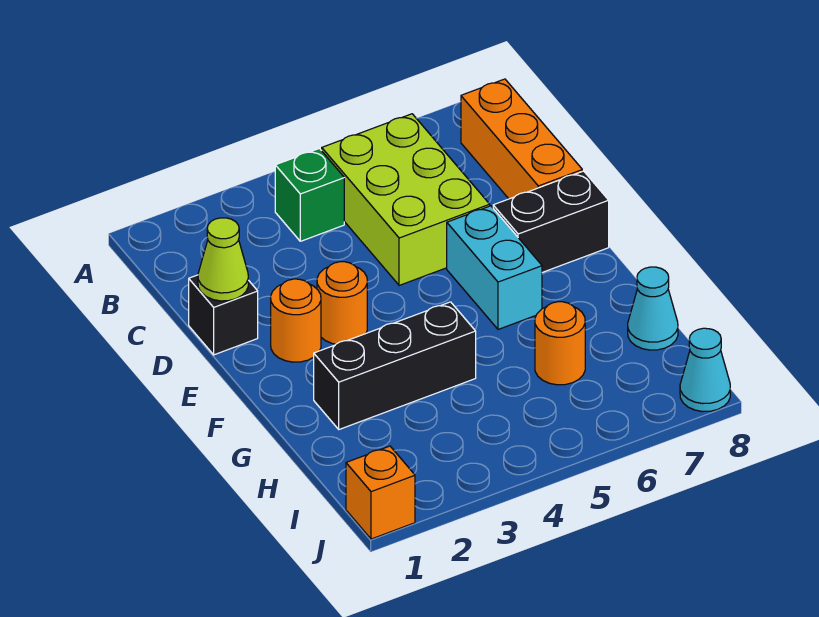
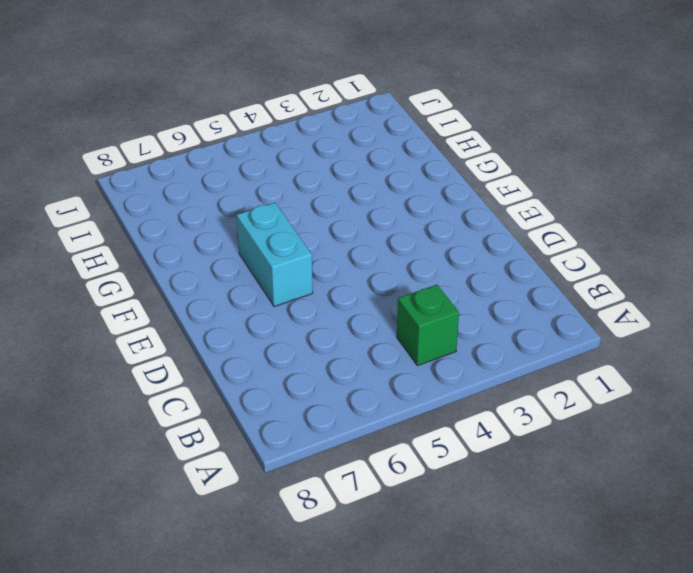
none -> lime brick B5:D6 level 1
none -> orange brick B8:D8 level 1
none -> black brick D1 level 1

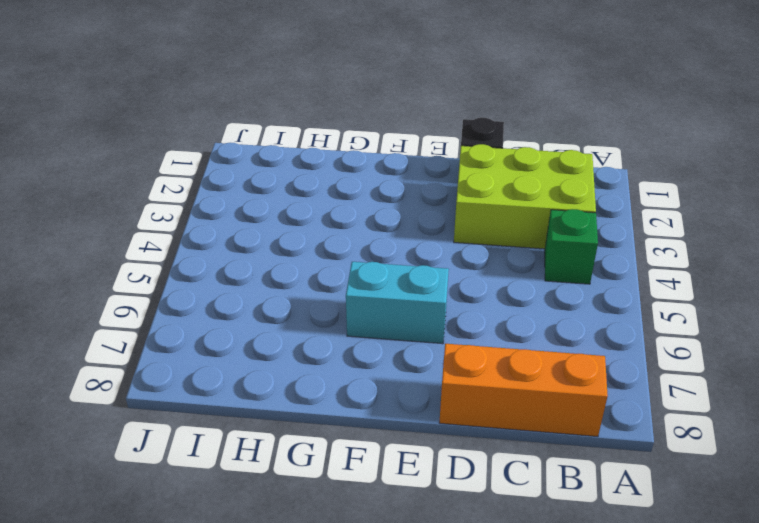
lime brick B2:D3 level 1 -> lime brick B5:D6 level 1
none -> orange round brick E2 level 1
none -> orange round brick E3 level 1
none -> black brick E7:E8 level 1

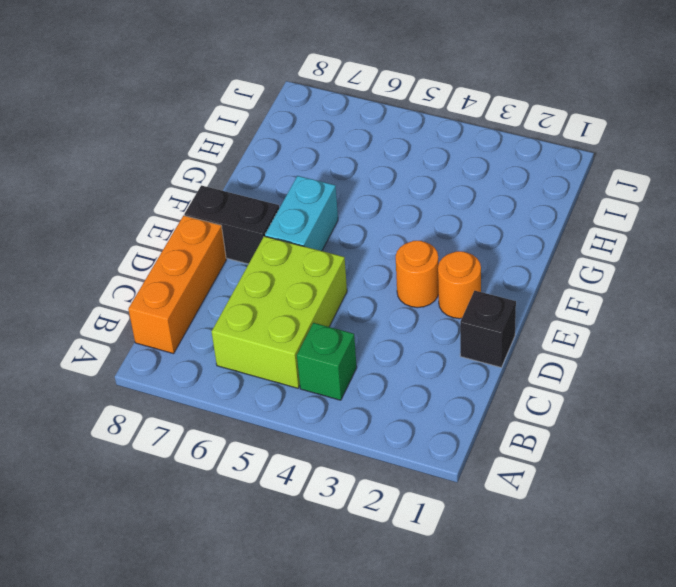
none -> black brick G2:G4 level 1
none -> orange round brick H6 level 1
none -> cyan cone H8 level 1

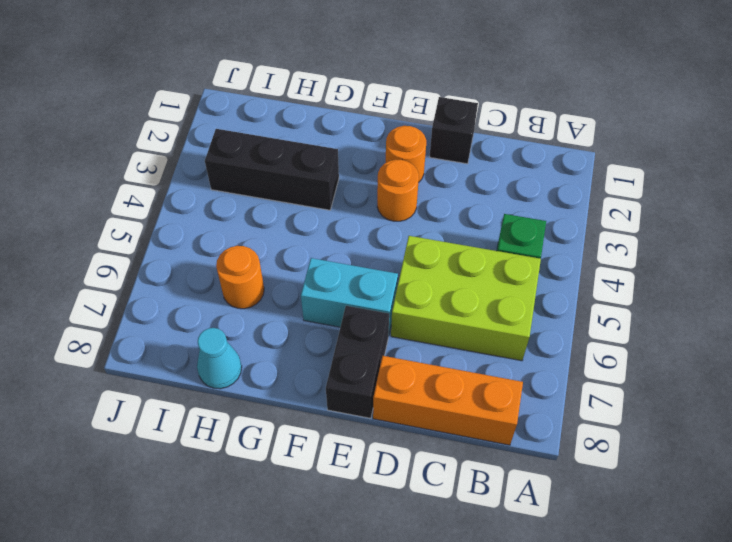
black brick G3:I3 level 1 -> black brick G2:G4 level 1
none -> orange brick J1 level 1
none -> cyan cone J8 level 1
none -> lime cone D1 level 2

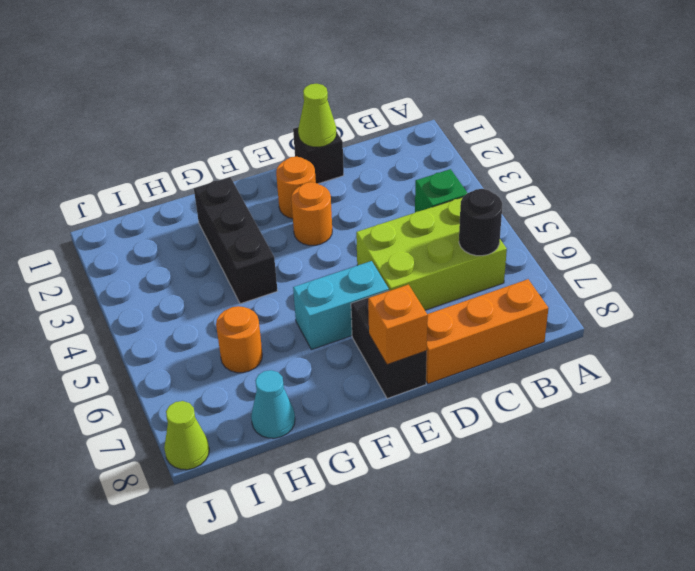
black round brick B6 level 2 -> none
orange brick E8 level 2 -> orange brick J1 level 1
lime cone J8 level 1 -> cyan cone J8 level 1

